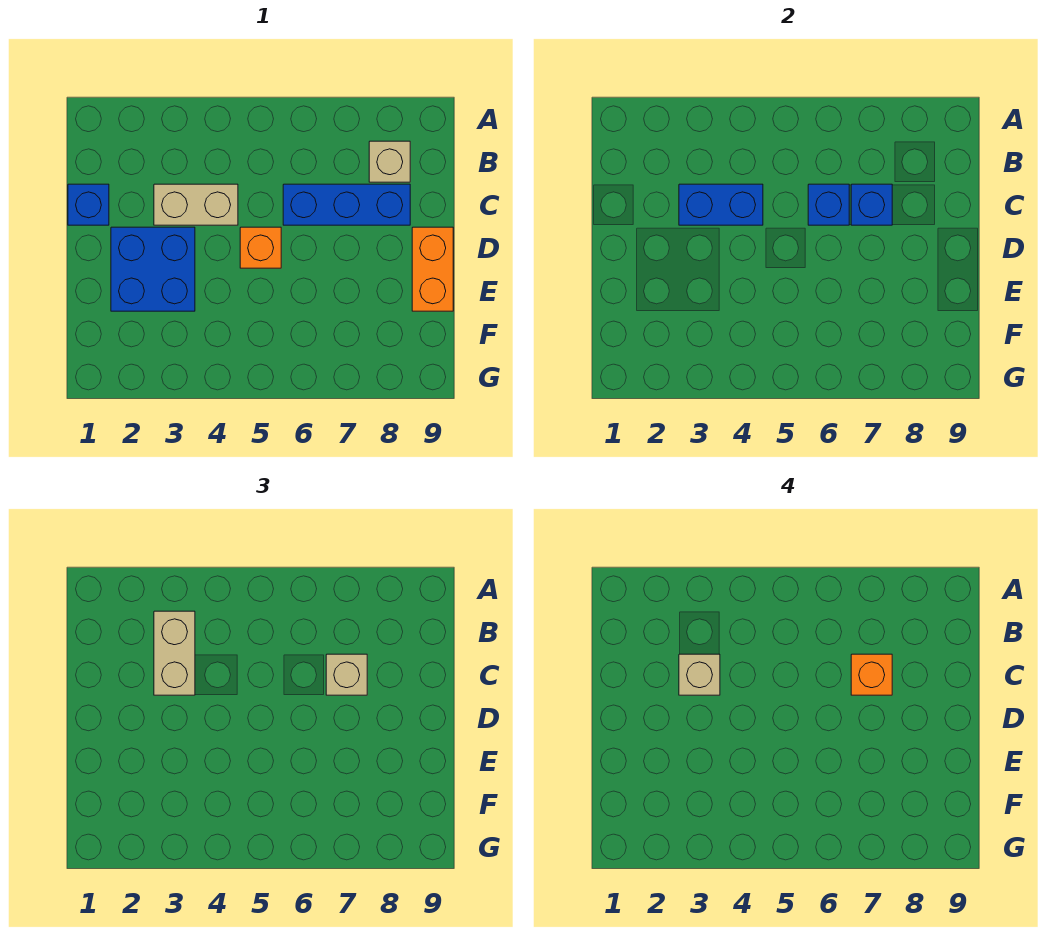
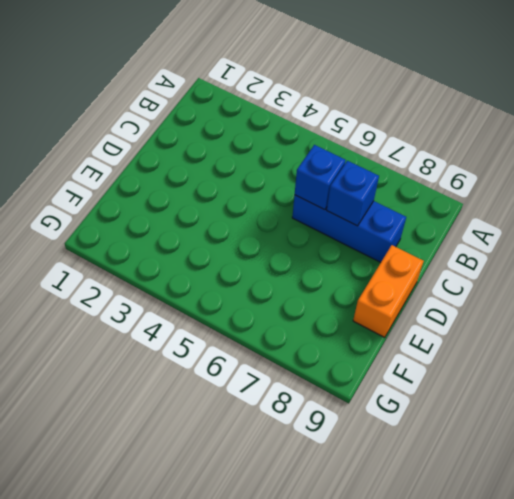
none -> tan brick B8 level 1
none -> blue brick C1 level 1
none -> tan brick C3:C4 level 1

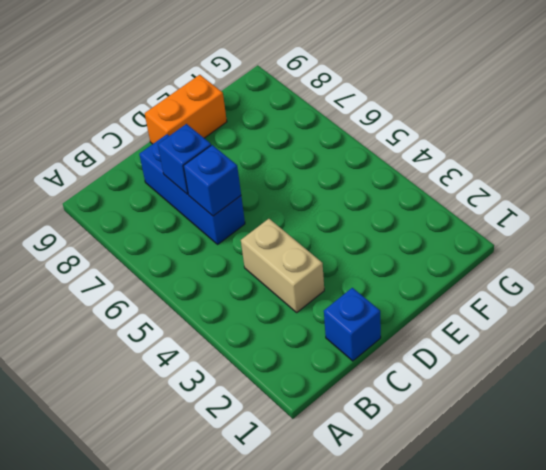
none -> tan brick B8 level 1
none -> blue brick D2:E3 level 1
none -> orange brick D5 level 1

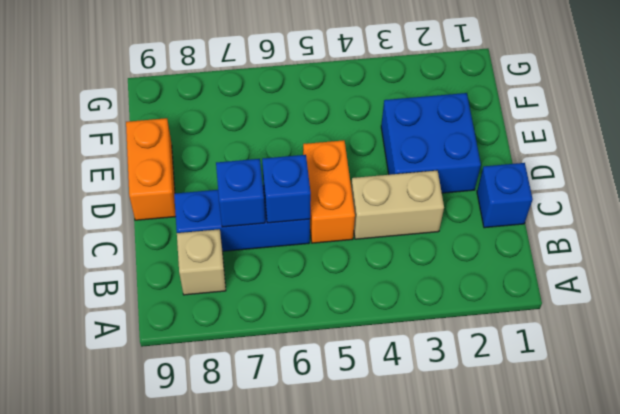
orange brick C5:D5 level 1 -> orange brick D5 level 1
none -> blue brick C3:C4 level 2
none -> tan brick B3:C3 level 3
none -> tan brick C7 level 3

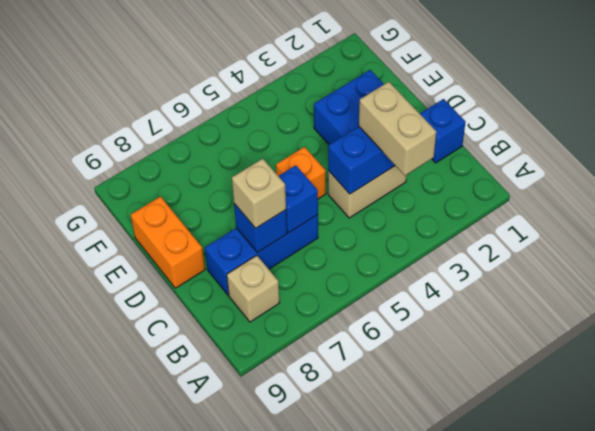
none -> tan brick C3 level 4
none -> orange brick C7 level 4

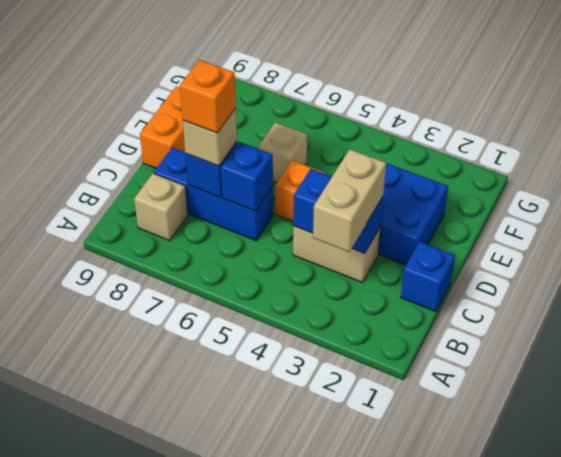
tan brick E6 level 1 -> tan brick C3 level 4

